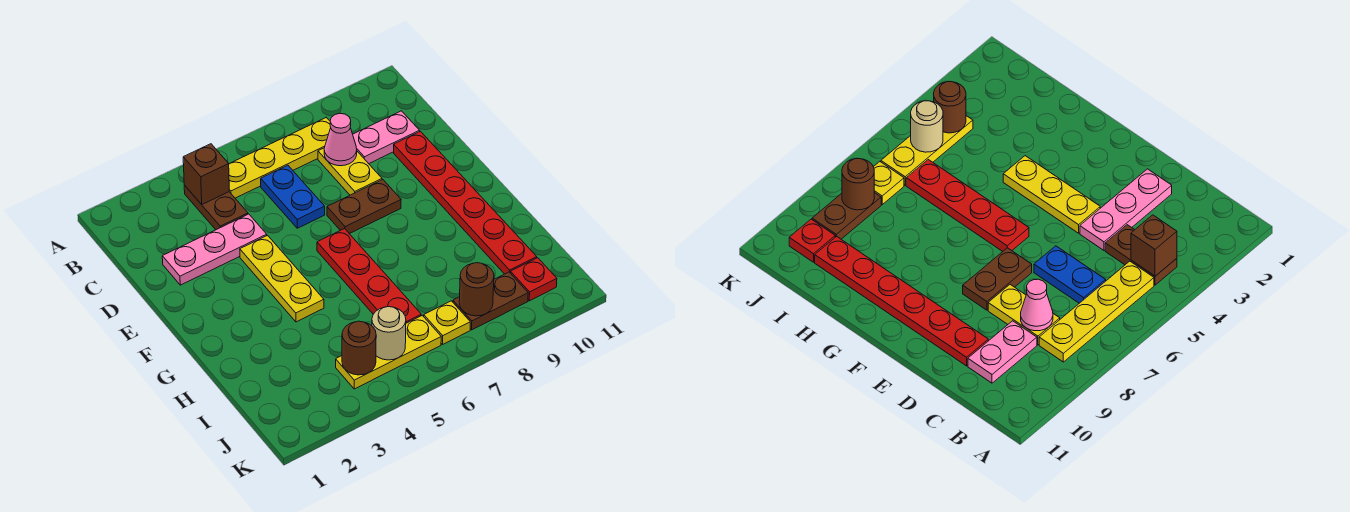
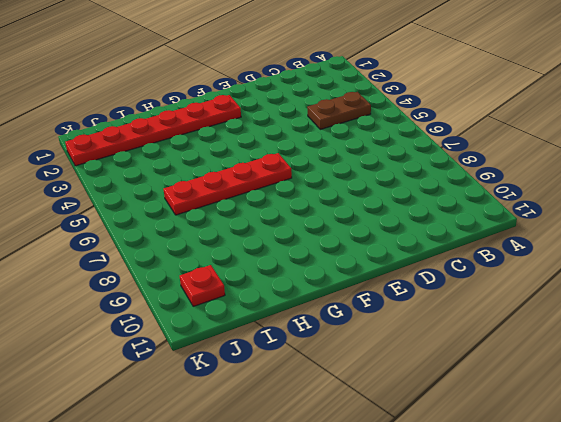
red plate F2:K2 level 1 -> red plate D10:I10 level 1
none -> yellow plate B5:B8 level 1
none -> blue plate C6:D6 level 1
none -> yellow plate C8:D8 level 1

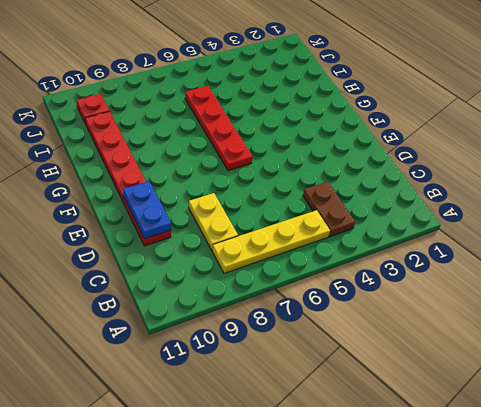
blue plate D10:E10 level 2 -> blue plate C6:D6 level 1
none -> pink plate C9:C10 level 1
none -> pink plate D2:D4 level 1
none -> yellow plate E4:G4 level 1

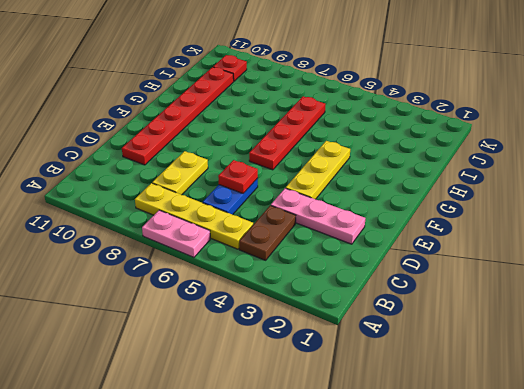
pink plate A6:A7 level 1 -> pink plate C9:C10 level 1
red plate D6 level 2 -> none
none -> brown plate E7:E8 level 1
none -> yellow plate J4:J6 level 1
none -> yellow plate J7 level 1

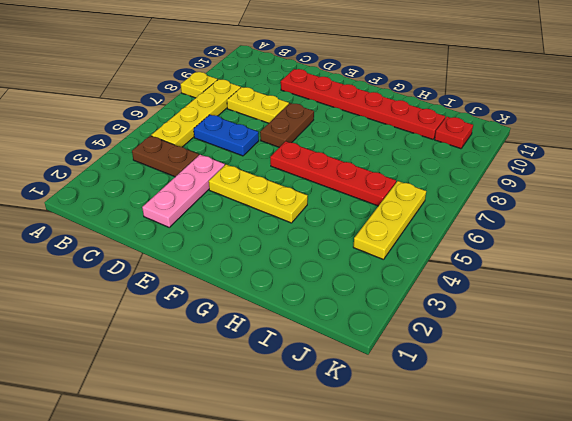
yellow plate A8 level 1 -> yellow plate J7 level 1
none -> pink plate C9:C10 level 1
none -> brown plate J8:J9 level 1
none -> brown brick B4 level 2

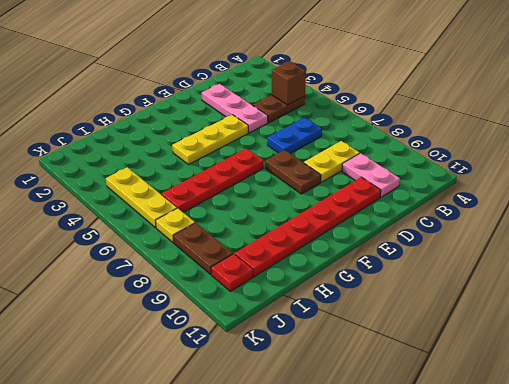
none -> yellow plate B5:B8 level 1
none -> pink cone C8 level 2
none -> brown round brick J4 level 2

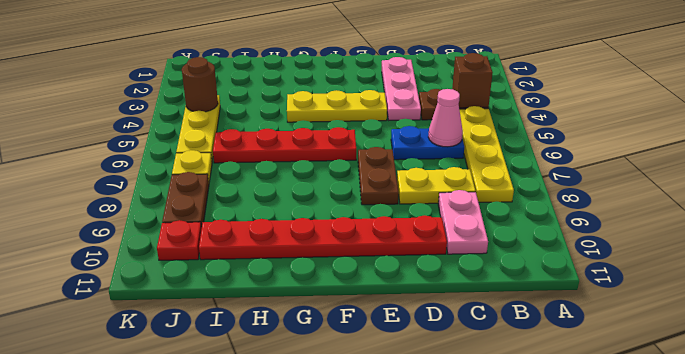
pink cone C6 level 2 -> pink cone C8 level 2
none -> tan round brick J5 level 2
none -> brown round brick J8 level 2

